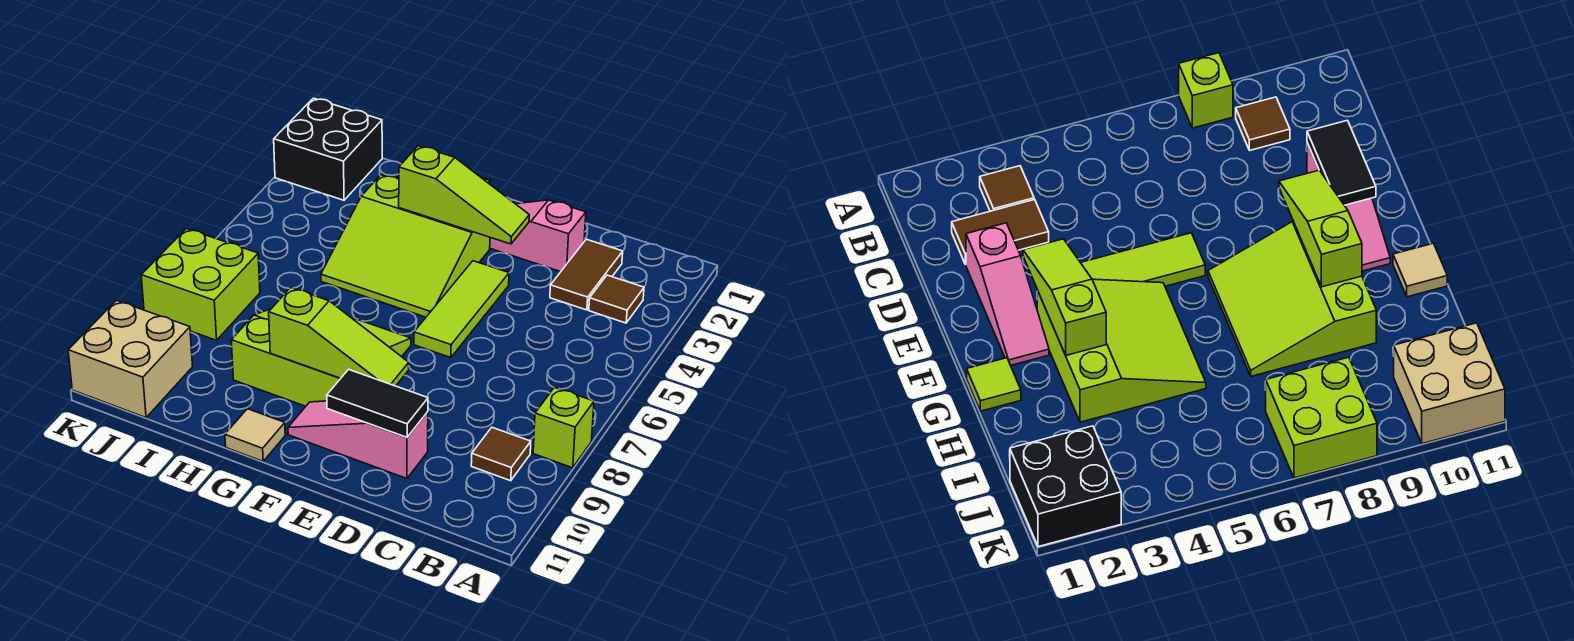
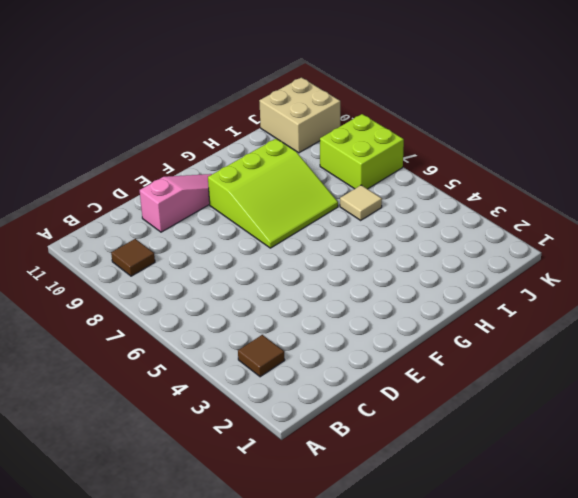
tan tile I6 level 1 -> tan tile G11 level 1
none -> lime brick A8 level 1
none -> brown tile C2:C3 level 1
none -> pink slope D2:F2 level 1 top D

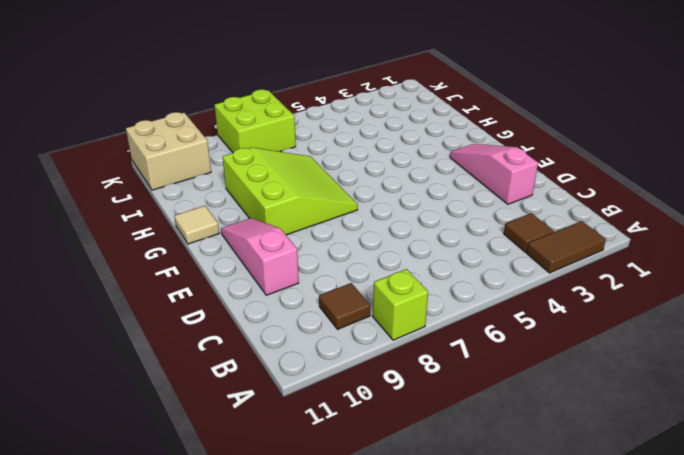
brown tile A2:A3 level 1 -> brown tile C2:C3 level 1
none -> lime tile E4:E6 level 1
none -> lime slope F3:H5 level 1 top 3
none -> lime tile G1 level 1

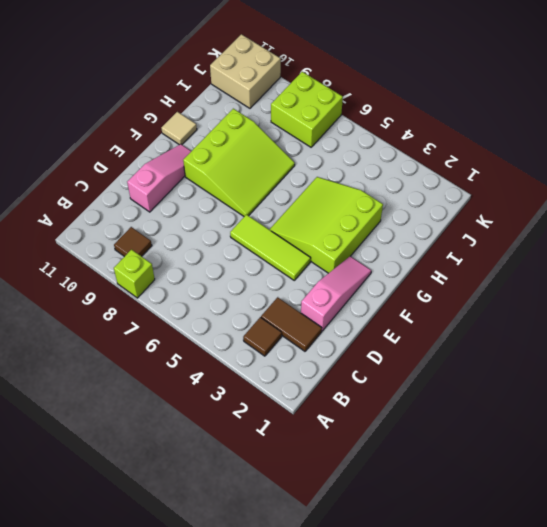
none -> lime tile G1 level 1
none -> black brick J1:K2 level 1
none -> black tile D10:E10 level 2

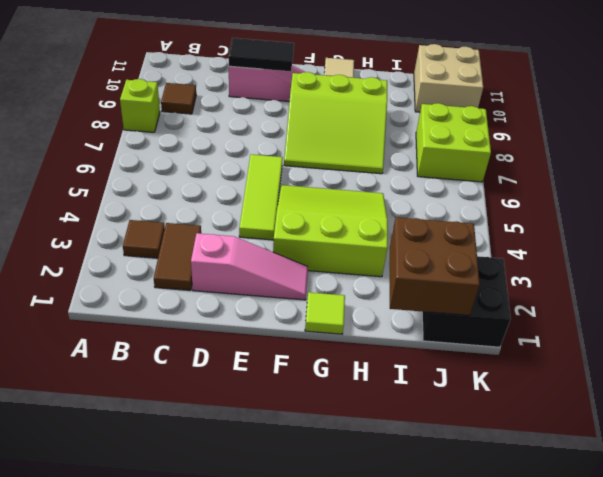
brown brick I1:J2 level 2 -> none
none -> lime slope E3:G3 level 2 top G
none -> lime slope E9:G9 level 2 top G

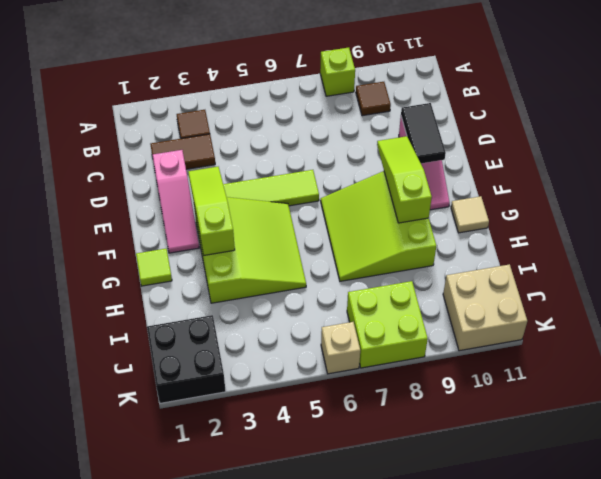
tan brick K6 level 1 -> none

